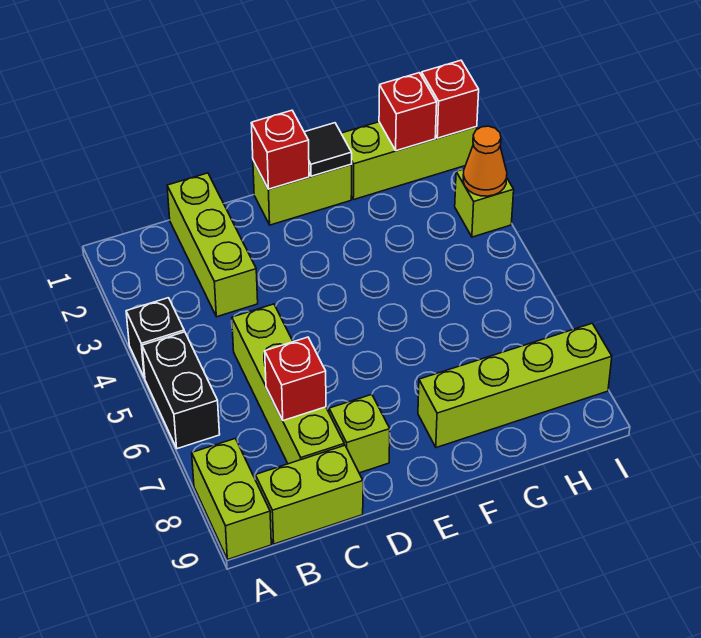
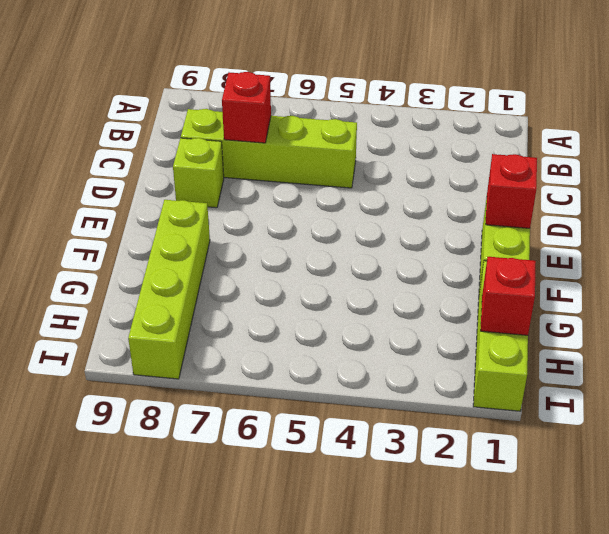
none -> black brick A4 level 1
none -> black brick A5:A6 level 1
none -> lime brick A8:A9 level 1

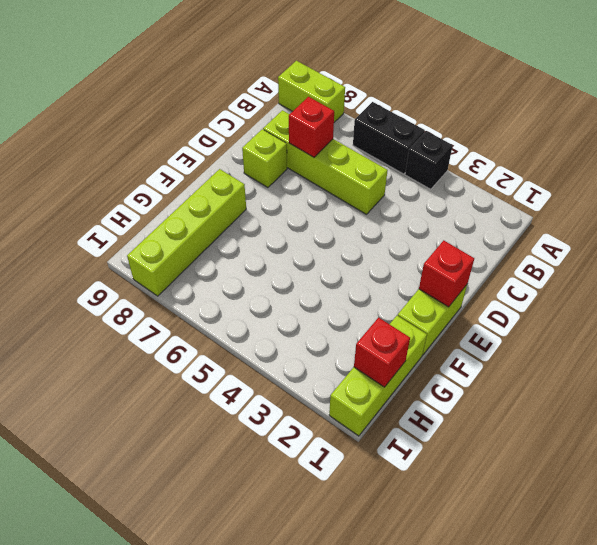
none -> lime brick B9:C9 level 1
none -> lime brick C1:C3 level 1
none -> lime brick I3 level 1

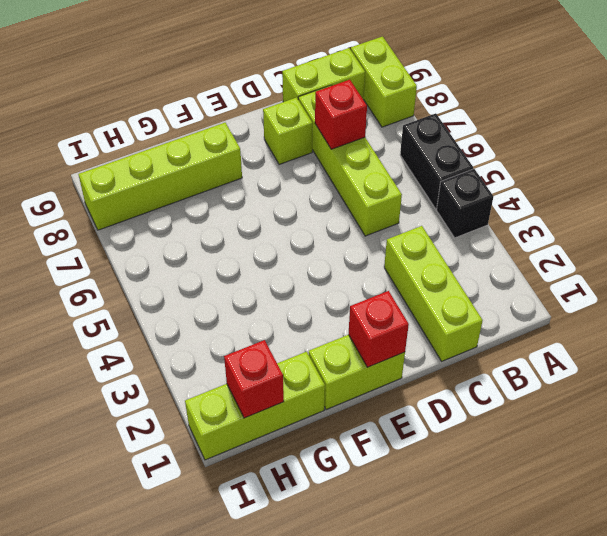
none -> lime brick I3 level 1
none -> black tile F1 level 2
none -> red brick I1 level 2

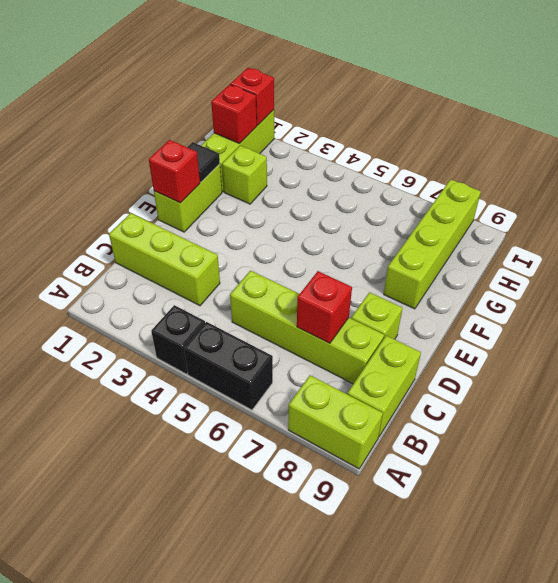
lime brick G2 level 1 -> lime brick I3 level 1
none -> orange cone I3 level 2

